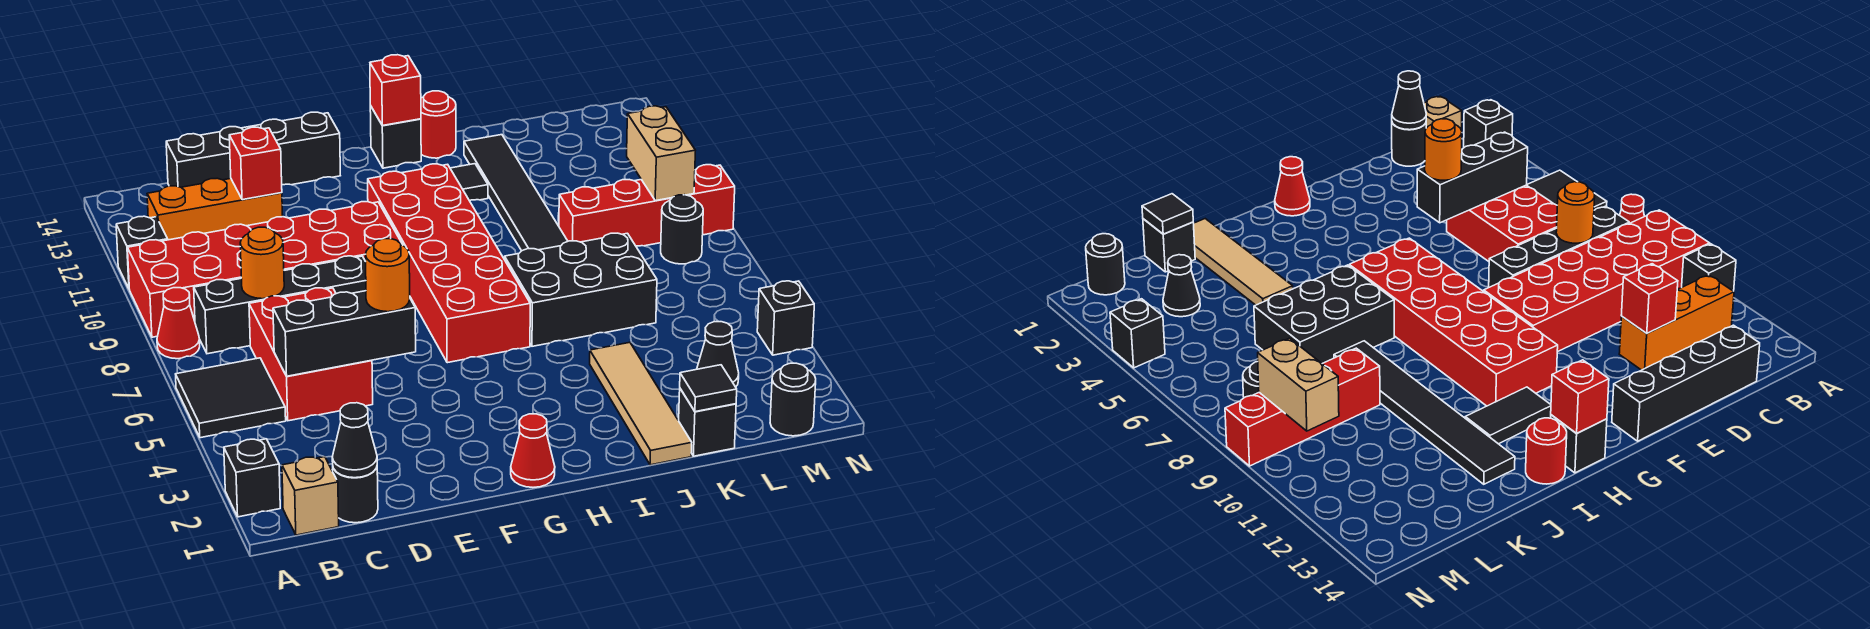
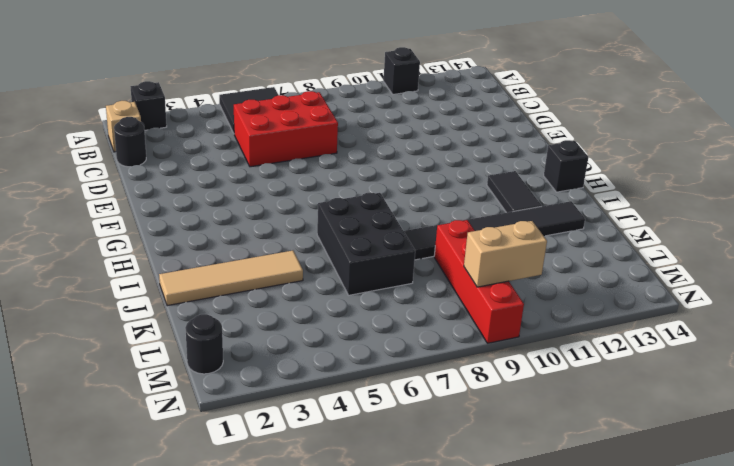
none -> red cone A8 level 1
none -> red brick A9:F10 level 1
none -> black brick B8:E8 level 1
none -> orange brick B12:D12 level 1

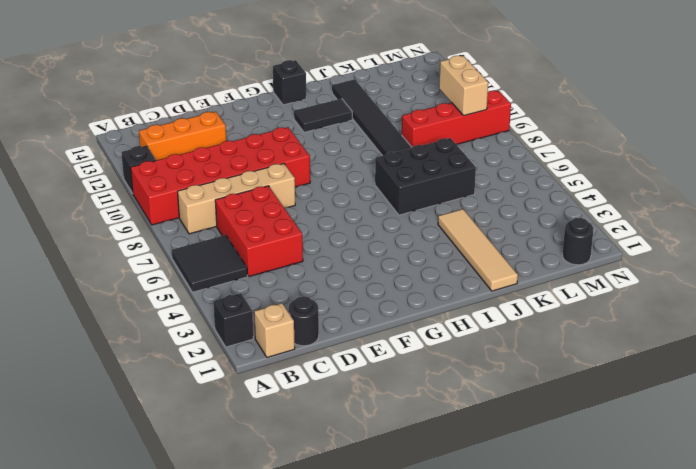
tan brick B8:E8 level 1 -> black brick B8:E8 level 1
none -> red cone A8 level 1
none -> black brick C14:F14 level 1
none -> red cone G1 level 1
none -> red brick G6:H11 level 1

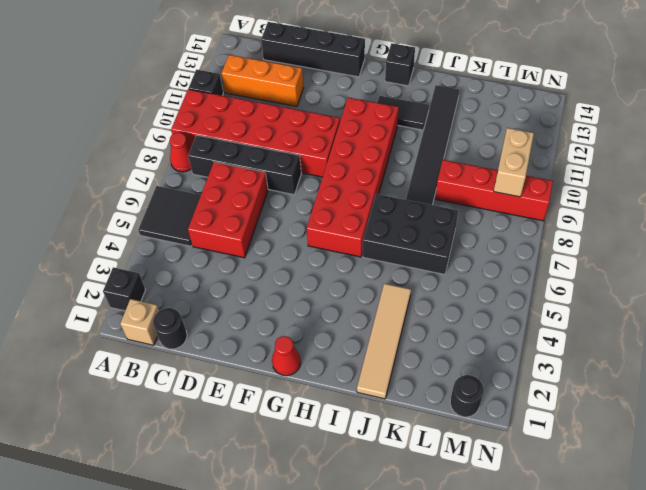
none -> red round brick I14 level 1
none -> black brick K1 level 1
none -> black cone L3 level 1
none -> black round brick M8 level 1

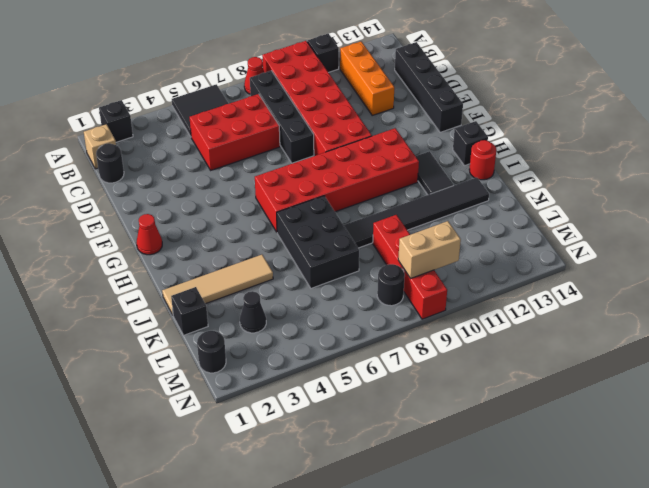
none -> black brick N4 level 1
none -> black cone C1 level 2
none -> black brick C5:E5 level 2
none -> orange round brick C8 level 2

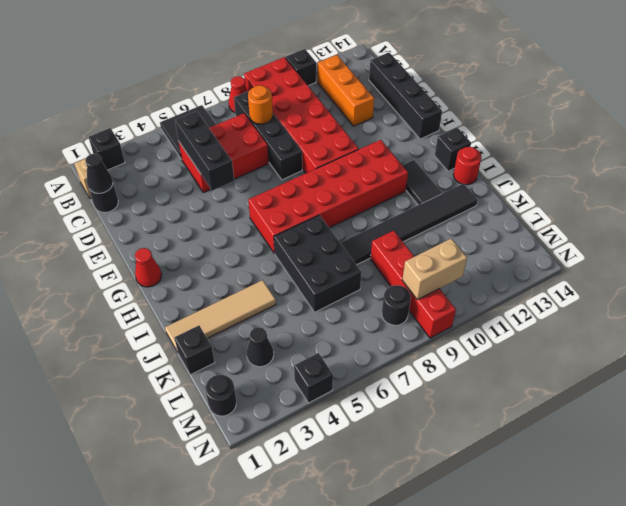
none -> red brick D12 level 2
none -> red brick H14 level 2
none -> black tile K1 level 2
none -> orange round brick E5 level 3

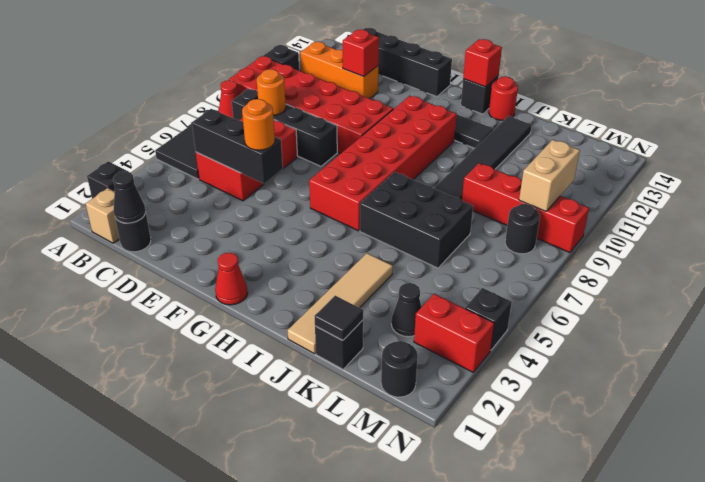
red brick M3:N3 level 1 -> none

